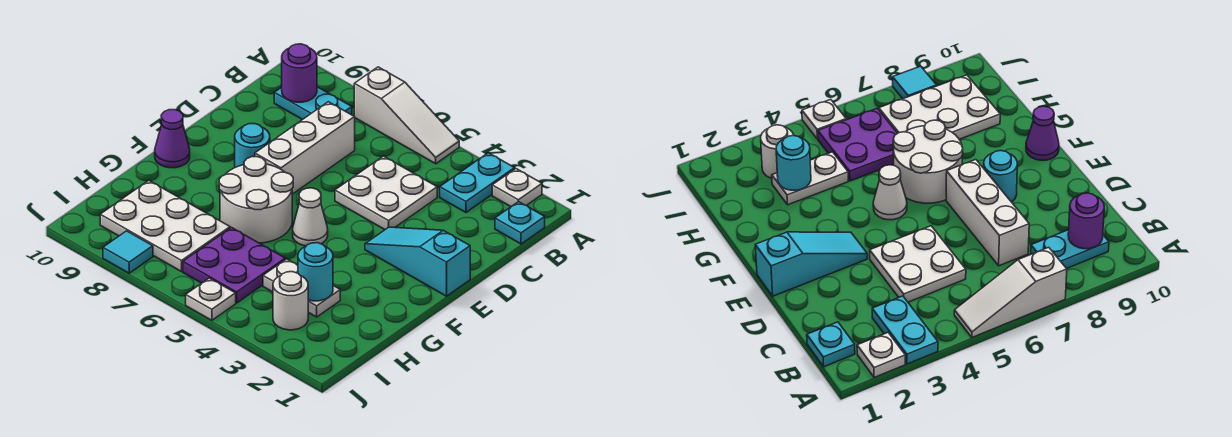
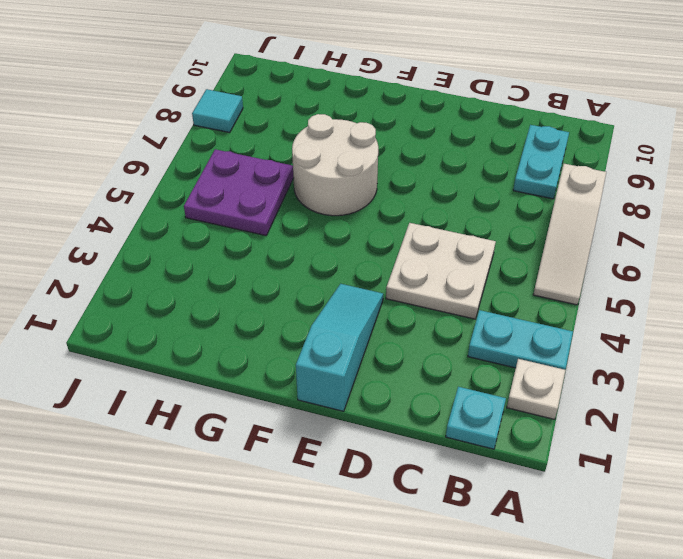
none -> white brick C7:E7 level 1
none -> cyan round brick E8 level 1
none -> white cone F5 level 1

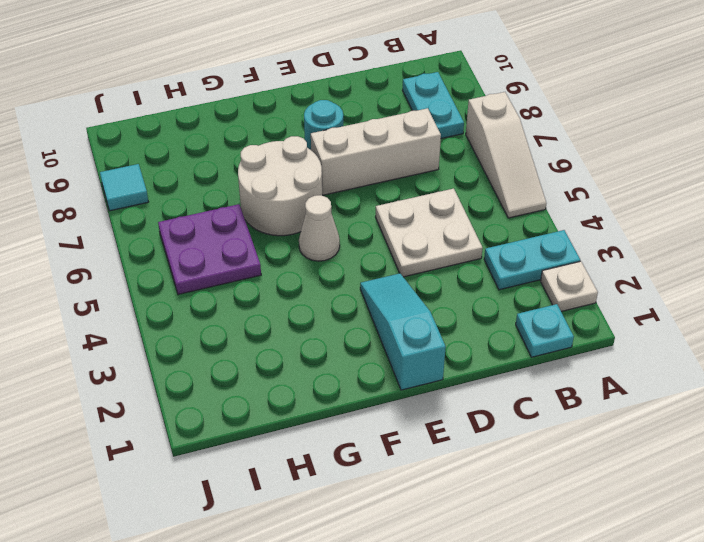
none -> purple cone F10 level 1
none -> white plate H3:H4 level 1
none -> white plate H7:I9 level 1

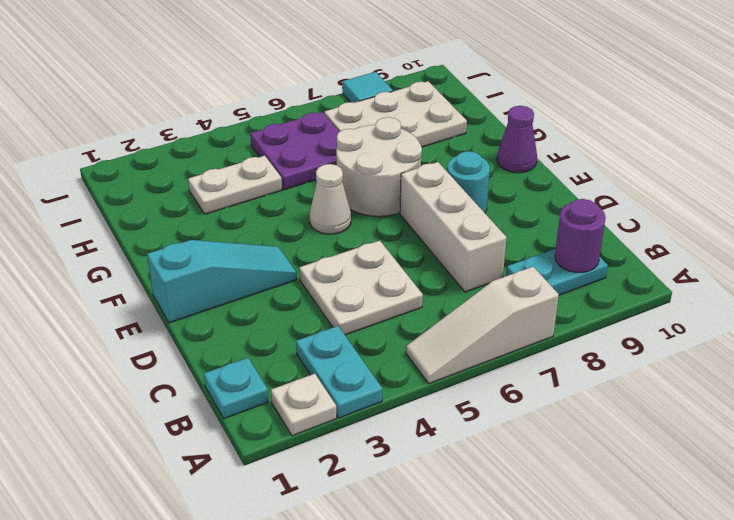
none -> white round brick I3 level 1
none -> white plate J5 level 1
none -> cyan round brick H3 level 2

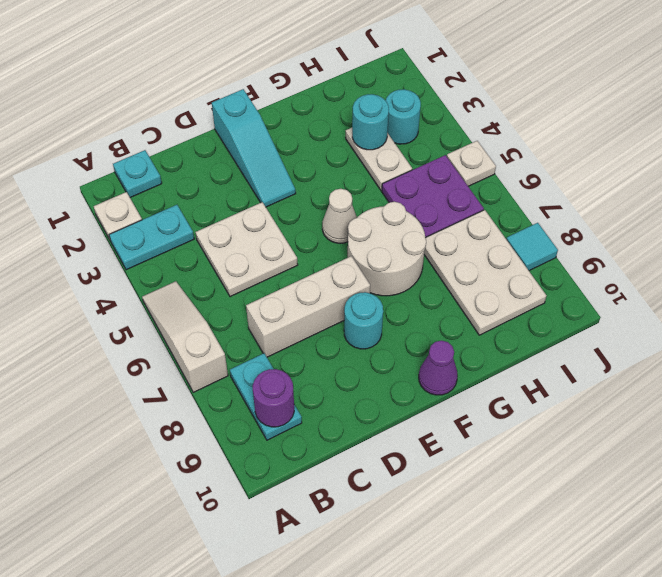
cyan round brick I3 level 1 -> white round brick I3 level 1

